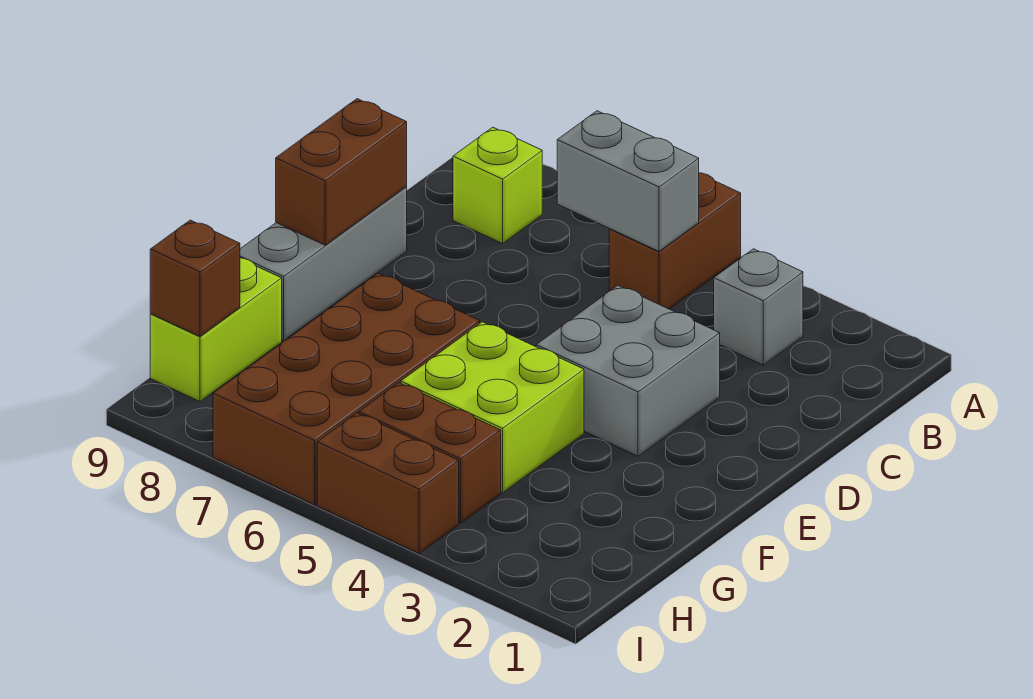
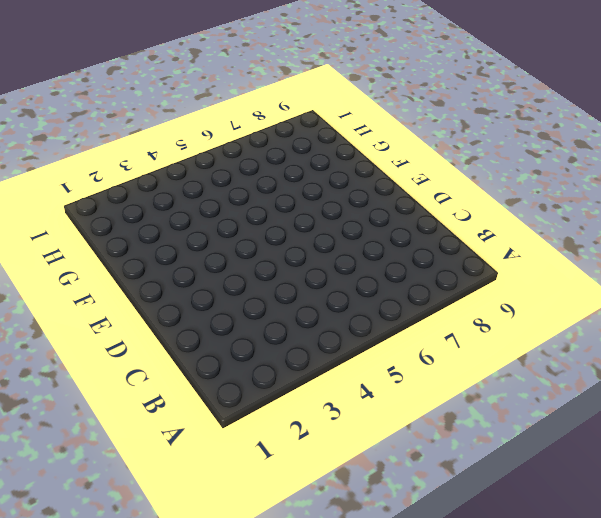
none -> brown brick A5:B5 level 1
none -> grey brick B3 level 1
none -> lime brick B8 level 1

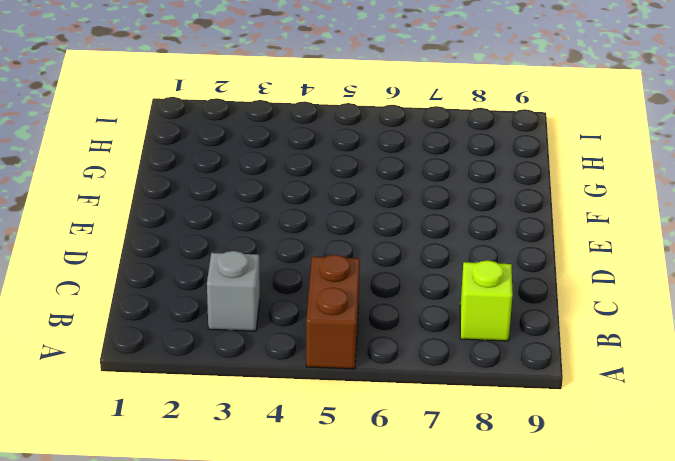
none -> grey brick D3:E4 level 1
none -> grey brick D9:F9 level 1
none -> lime brick F4:G5 level 1

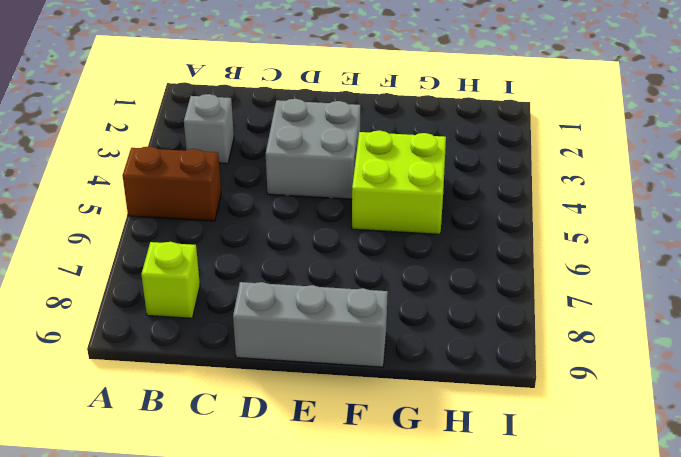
none -> brown brick F6:I7 level 1
none -> lime brick G9:H9 level 1
none -> brown brick H4:H5 level 1

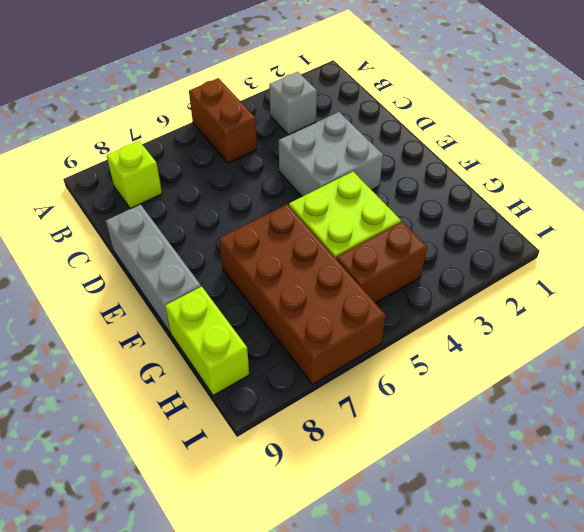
none -> brown brick I4:I5 level 1
none -> grey brick B5:B6 level 2
none -> brown brick D9:E9 level 2

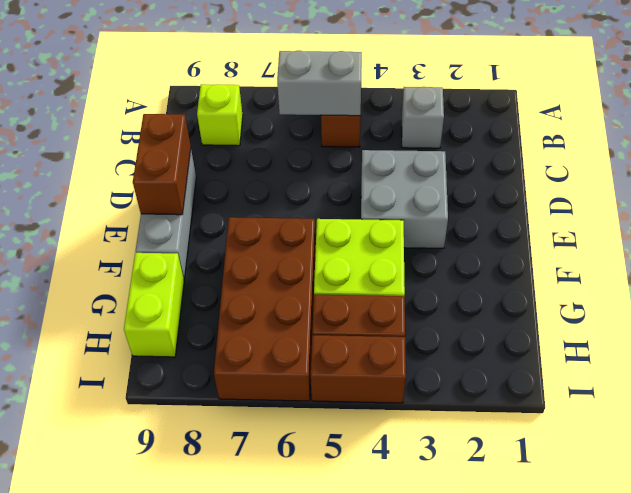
none -> brown brick H9 level 2

